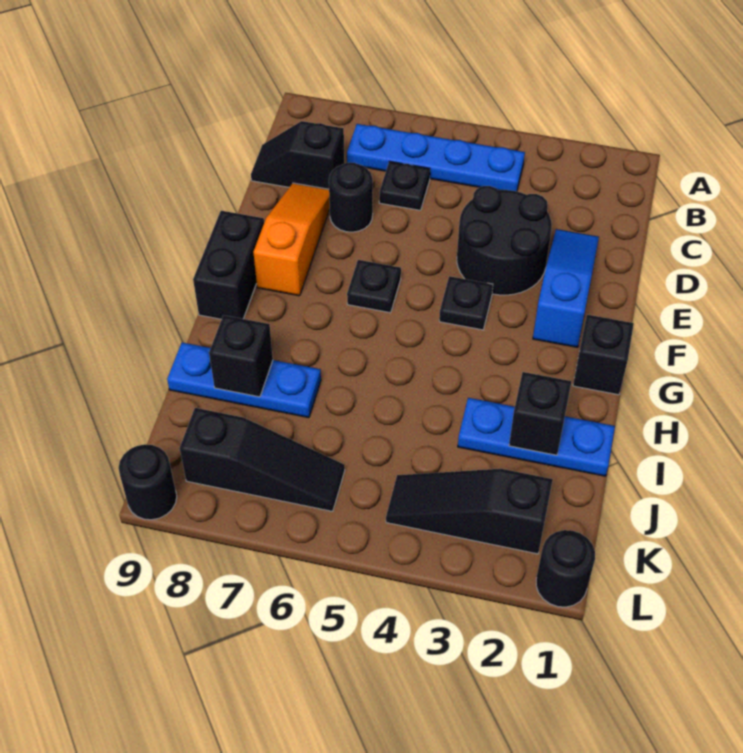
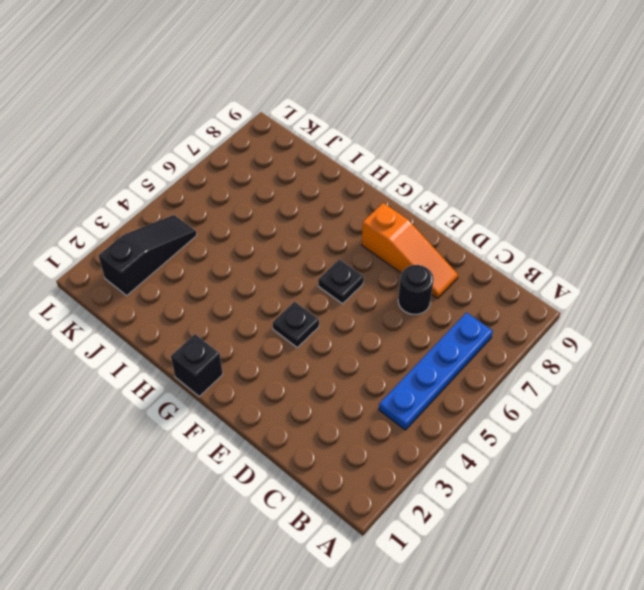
none -> black plate C6 level 1
none -> black slope C8:C9 level 1 top 8
none -> blue slope D2:F2 level 1 top F

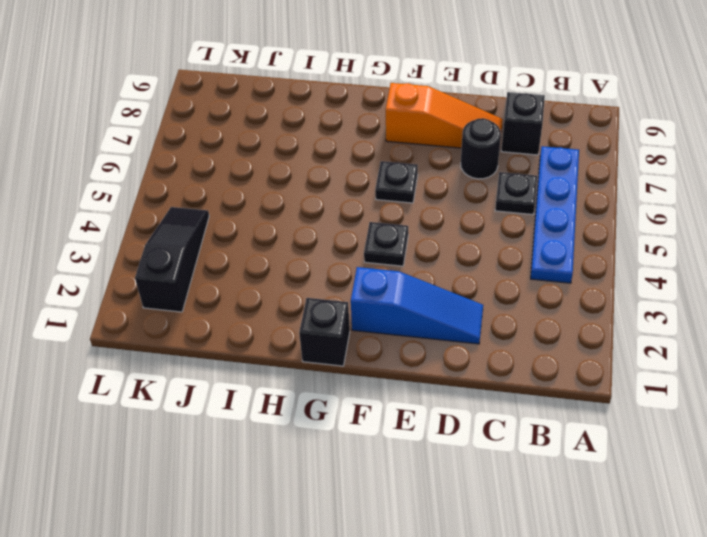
none -> black round brick D3:E4 level 1
none -> black brick F9:G9 level 1
none -> blue plate I1:I3 level 1

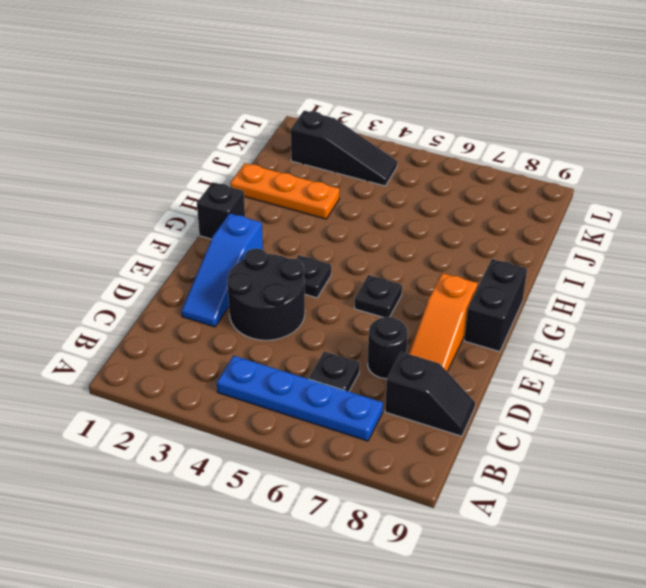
orange plate I1:I3 level 1 -> blue plate I1:I3 level 1
none -> blue plate I7:I9 level 1
none -> black slope K6:K8 level 1 top 8
none -> black round brick L1 level 1

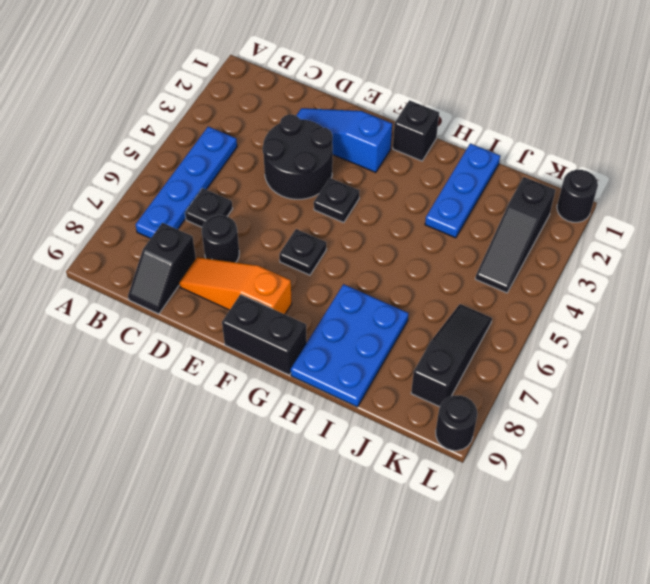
blue plate H7:I9 level 1 -> blue plate I7:I9 level 1
none -> black brick I2 level 2
none -> black brick I8 level 2

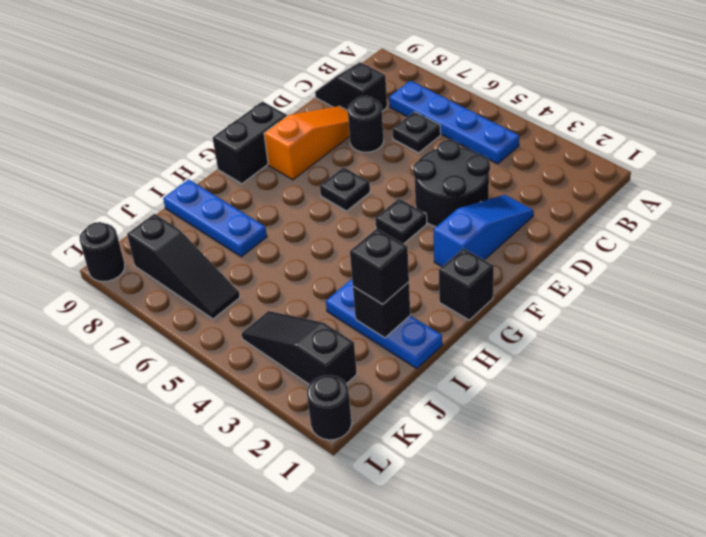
black brick I2 level 3 -> black brick I8 level 2

